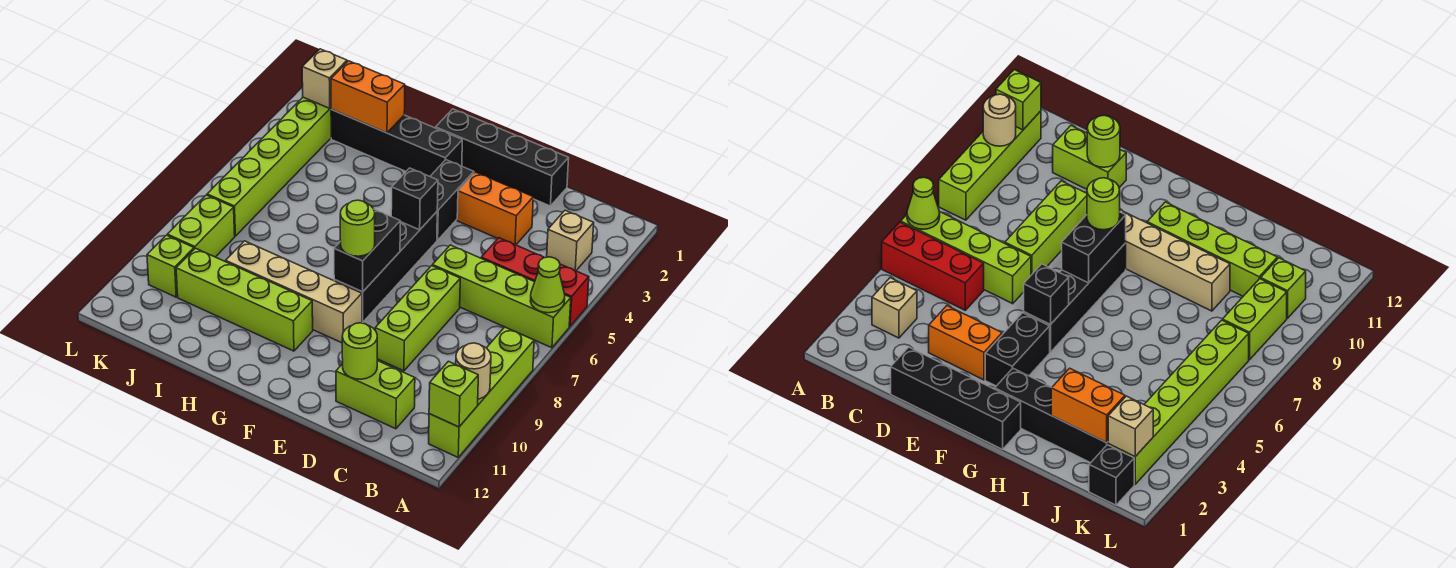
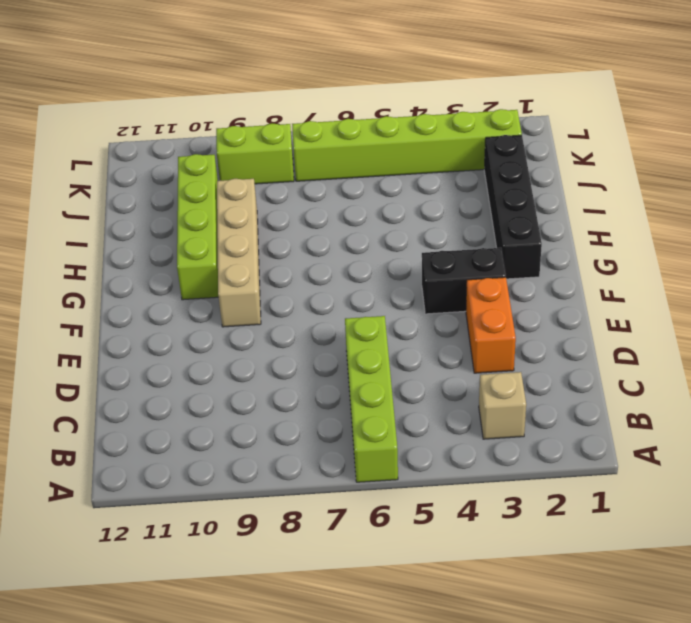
none -> red brick A5:C5 level 1
none -> lime brick A8:A11 level 1
none -> lime brick C11:D11 level 1

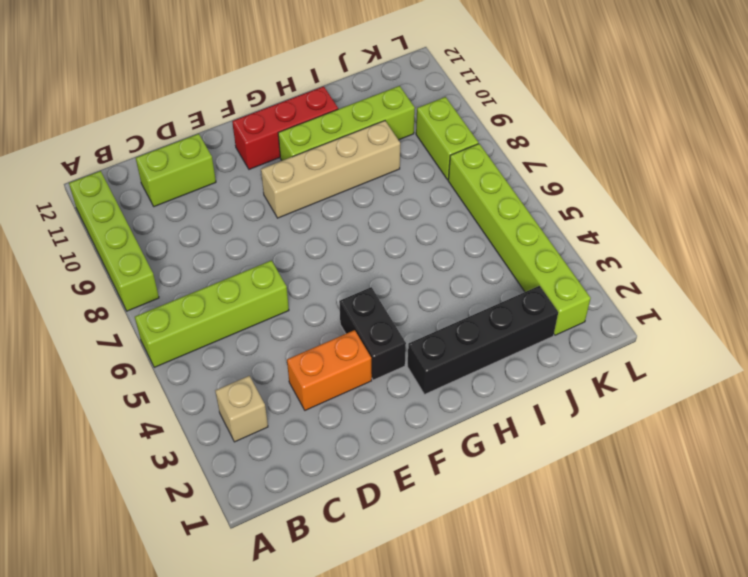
red brick F11:H11 level 1 -> red brick A5:C5 level 1
none -> black brick D1:G1 level 1
none -> lime brick D7:D9 level 1
none -> black brick F5:F8 level 1

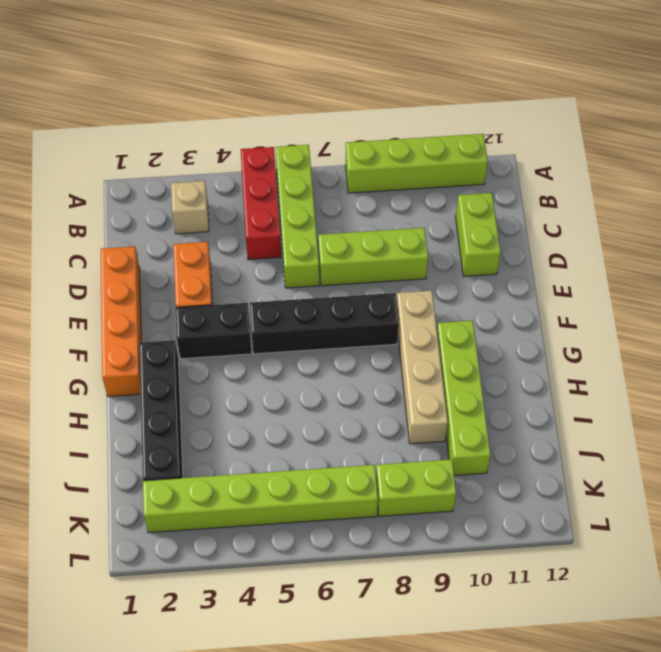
orange brick D1:G1 level 1 -> black brick D1:G1 level 1
none -> black brick K1 level 1
none -> lime brick K10 level 1
none -> lime cone A6 level 2

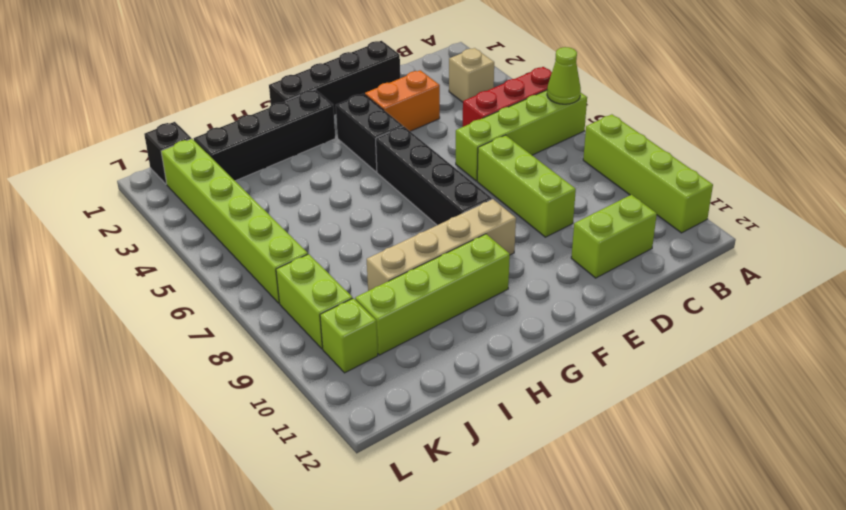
none -> tan round brick A10 level 2
none -> lime brick A11 level 2
none -> lime round brick D11 level 2

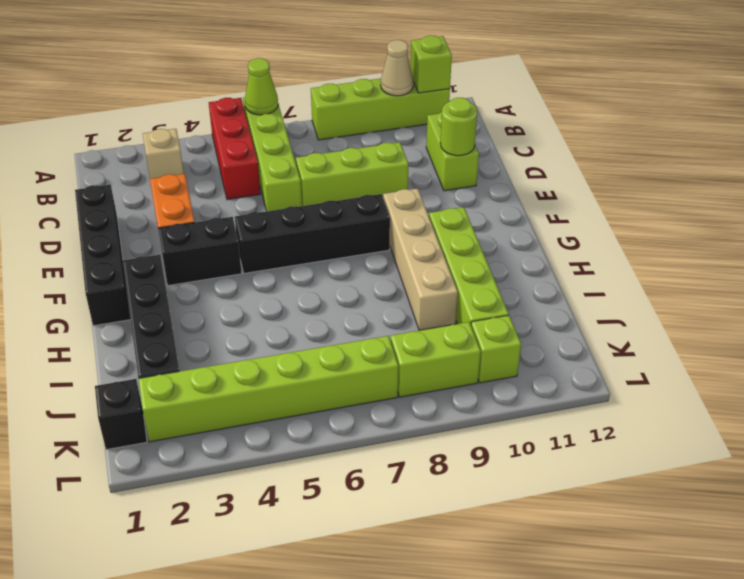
tan cone A10 level 2 -> tan round brick A10 level 2
none -> black brick F5 level 2
none -> black brick F7:F8 level 2
none -> orange brick I2:J2 level 2

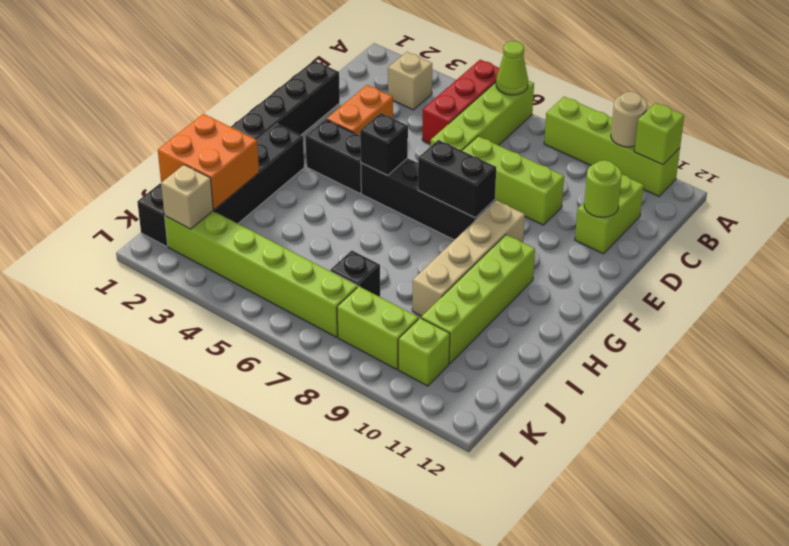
orange brick I1:J2 level 2 -> orange brick I2:J2 level 2
black brick J7 level 1 -> none
none -> lime round brick F8 level 3

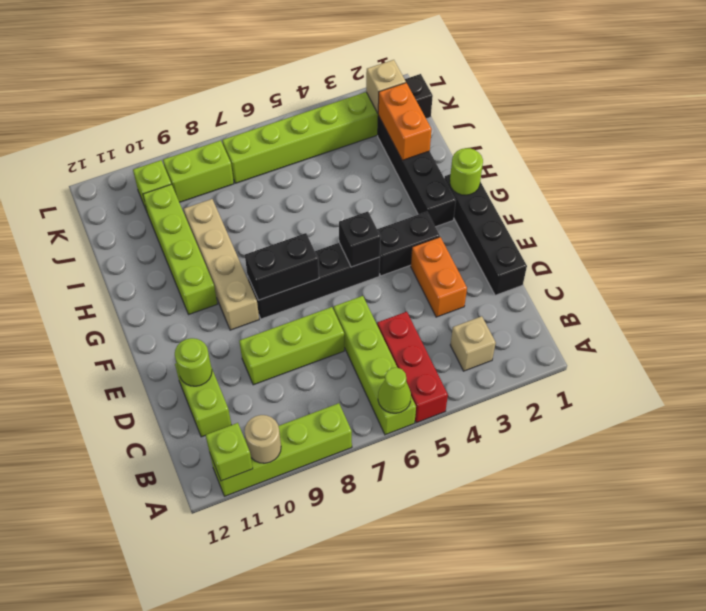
lime round brick G1 level 2 -> lime round brick F8 level 3

